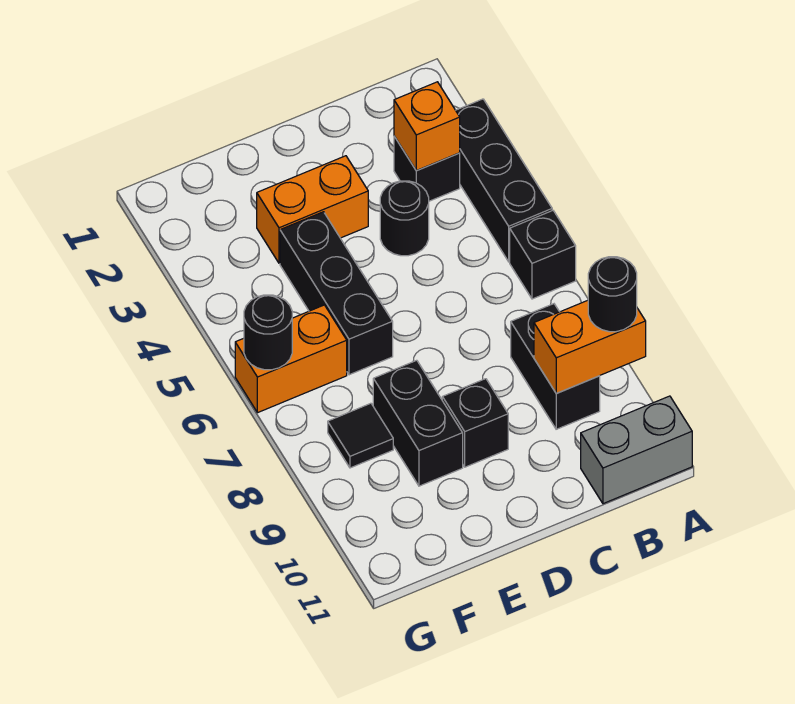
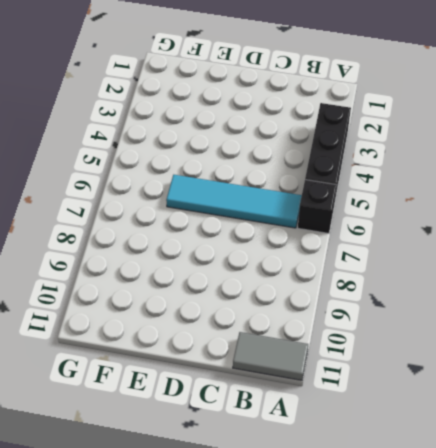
grey tile A11:B11 level 1 -> grey brick A11:B11 level 1
cyan tile B6:E6 level 1 -> black brick E4:E6 level 1
none -> black brick B3 level 1
none -> black brick B8:B9 level 1
none -> black round brick C4 level 1

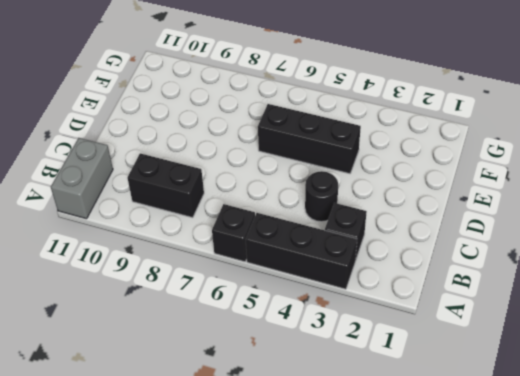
none -> orange brick D3:E3 level 1
none -> black brick D9 level 1
none -> black brick E8:E9 level 1

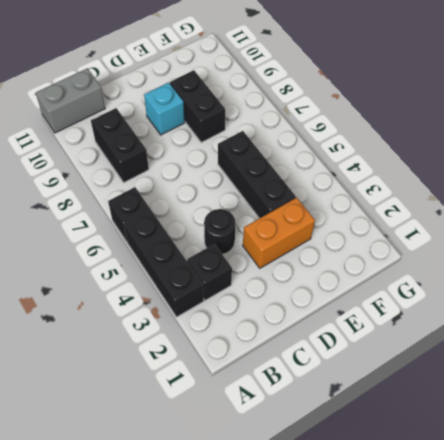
cyan brick D9 level 1 -> black brick D9 level 1
none -> orange brick F6:G6 level 1
none -> black tile F8 level 1
none -> orange brick A9:B9 level 2

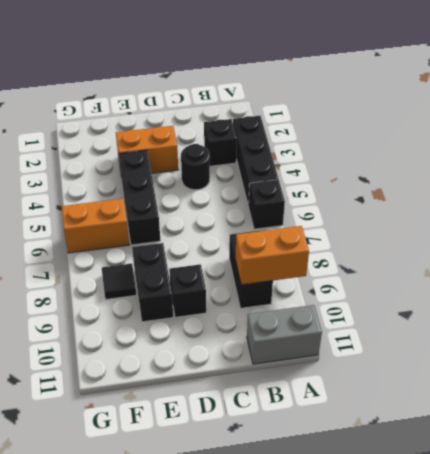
none -> orange brick B3 level 2
none -> black round brick G6 level 2
none -> black round brick A9 level 3

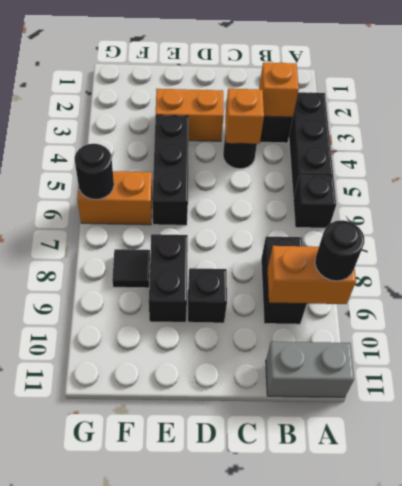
orange brick C4 level 2 -> none

